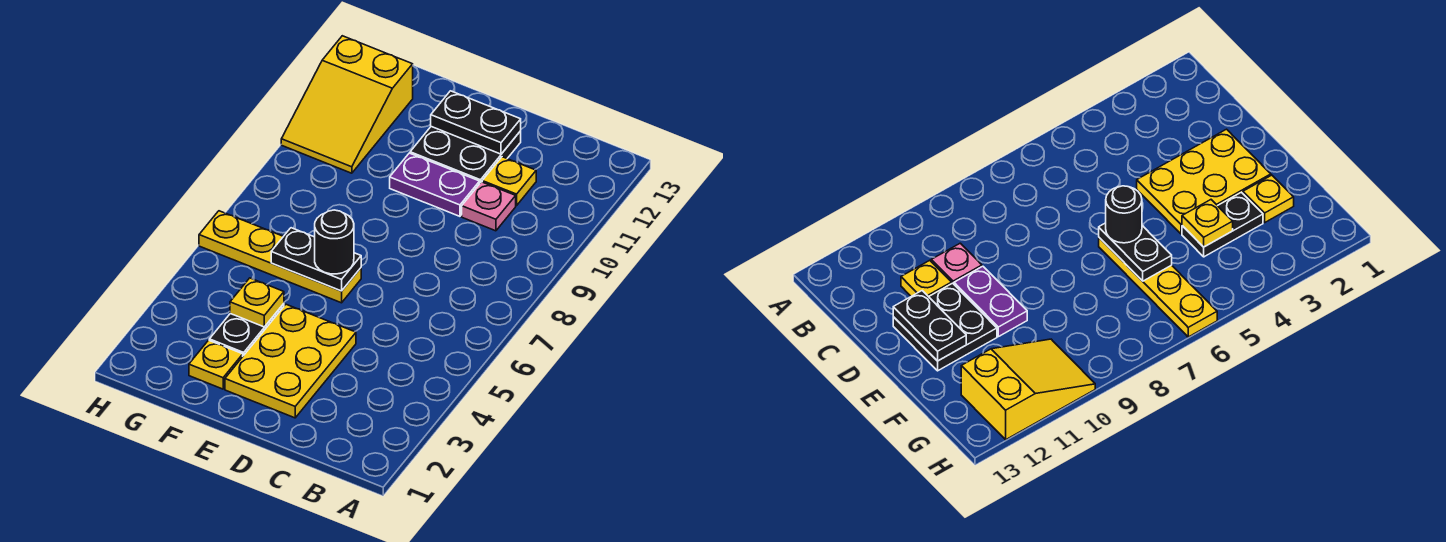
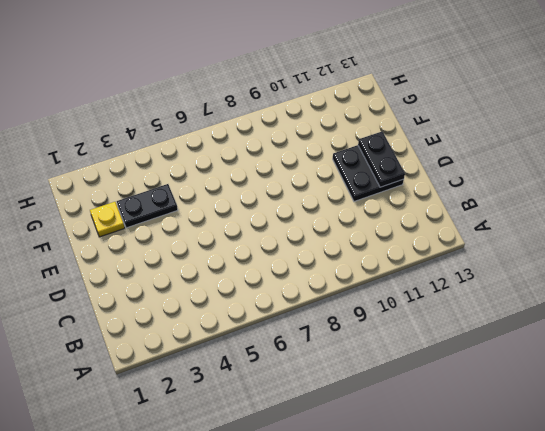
none -> pink plate C10 level 1
none -> yellow plate C11 level 1
none -> yellow plate D2:E4 level 1

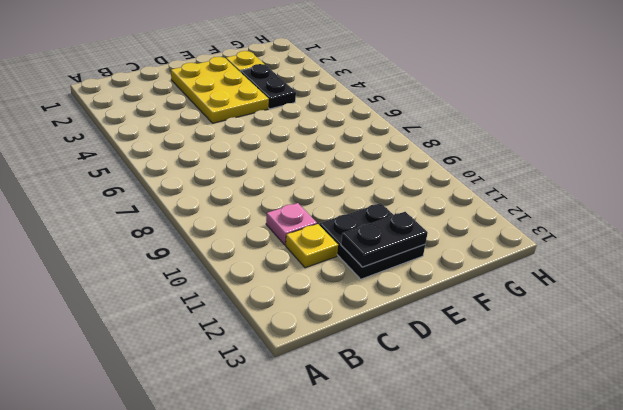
none -> purple plate D10:E10 level 1
none -> yellow plate E6:H6 level 1
none -> yellow slope G10:H12 level 1 top 12

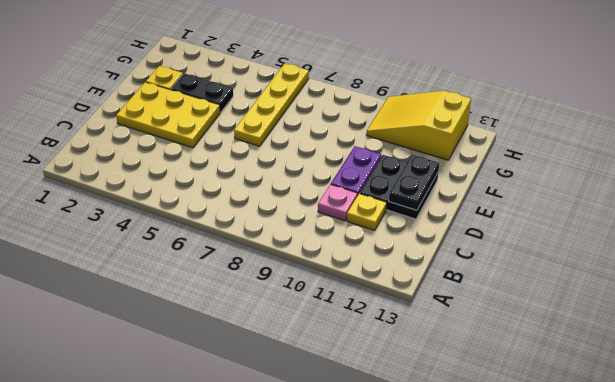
none -> black plate E6:F6 level 2
none -> yellow plate F4 level 2
none -> black round brick E6 level 3

